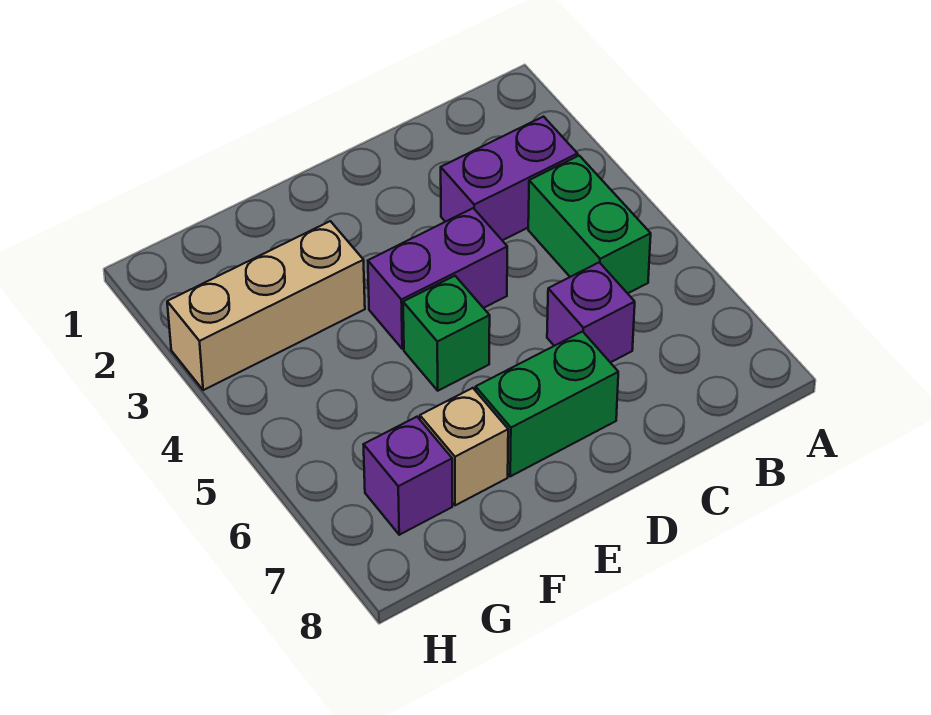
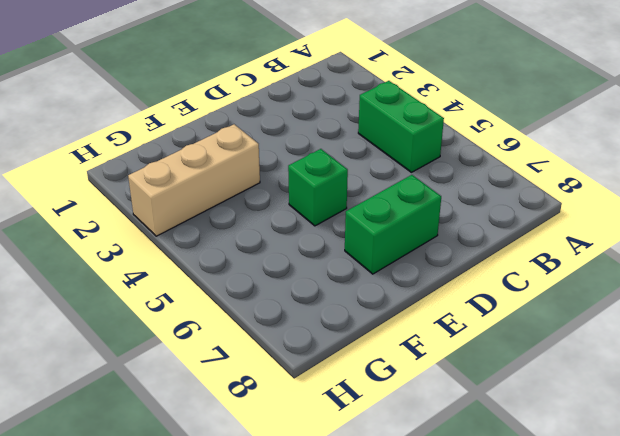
none -> purple brick B3:C3 level 1
none -> purple brick C6 level 1

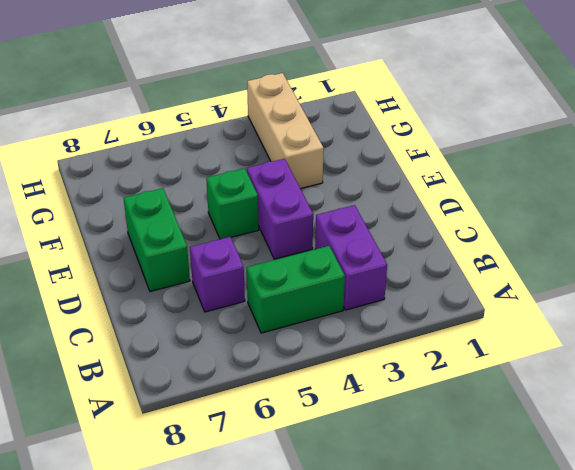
none -> tan brick F7 level 1
none -> purple brick G7 level 1

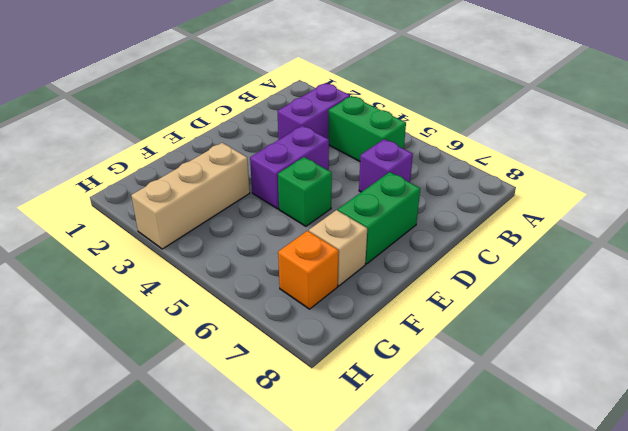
orange brick G7 level 1 -> purple brick G7 level 1

